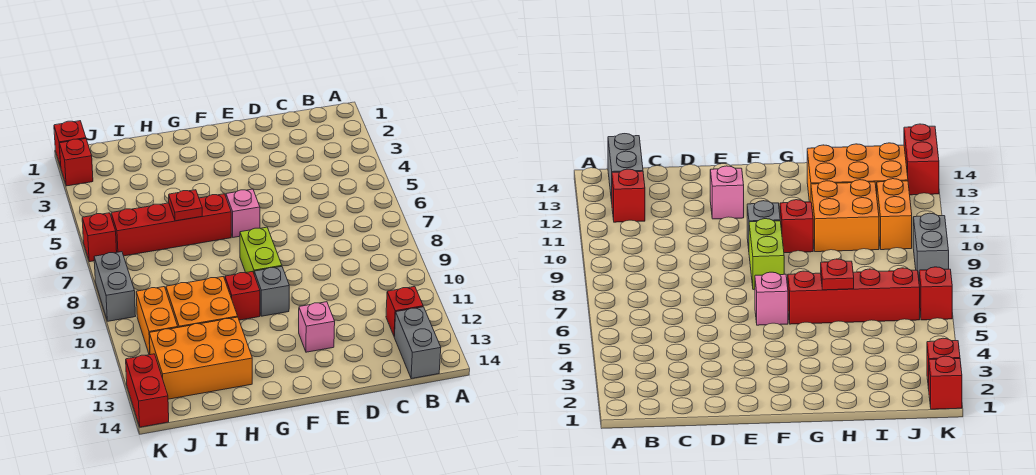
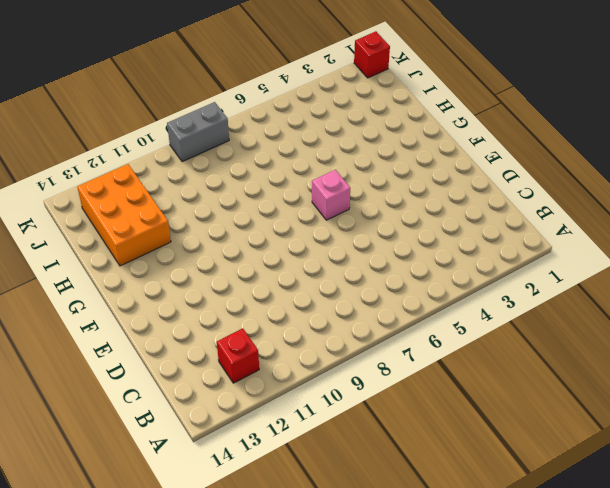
none -> grey brick B13:B14 level 1
none -> pink brick E12 level 1
none -> lime brick F8:F9 level 1

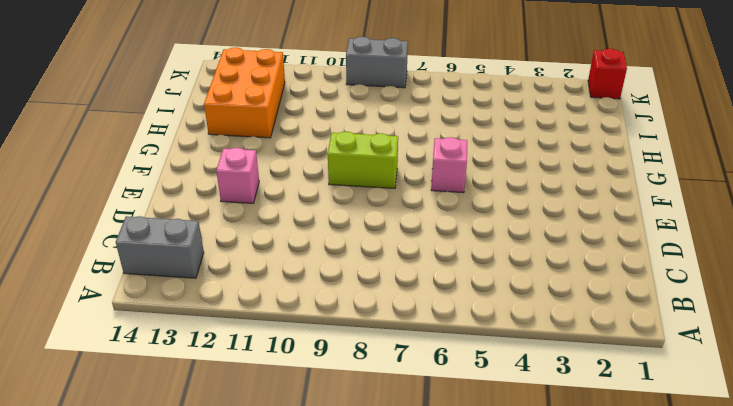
none -> red brick B12 level 1
none -> grey brick F10 level 1
none -> red brick G6:J6 level 1

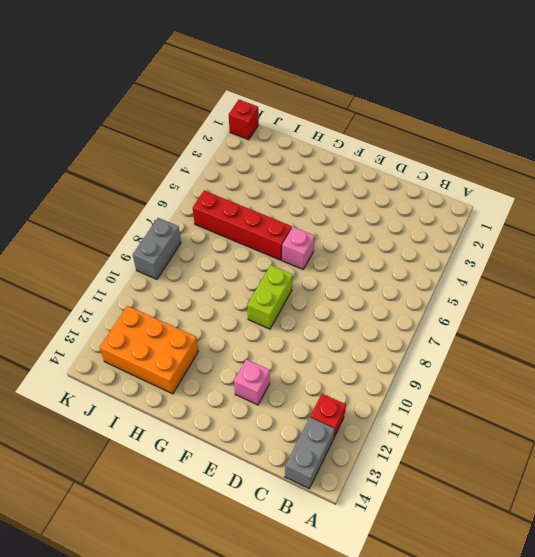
none -> grey brick F10 level 1
none -> red brick G10 level 1
none -> orange brick H10:I11 level 1

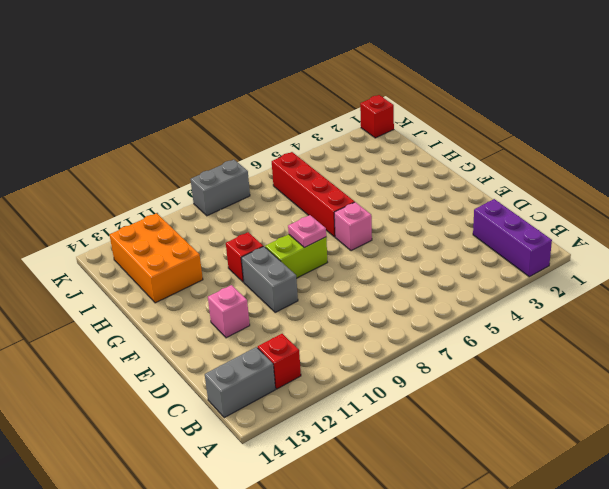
purple brick A2:C2 level 1 -> none
grey brick E10:F10 level 1 -> grey brick F10 level 1
pink plate F8 level 2 -> none
none -> orange brick H10:I11 level 1
none -> orange brick J10:J11 level 1
none -> red brick K2 level 1

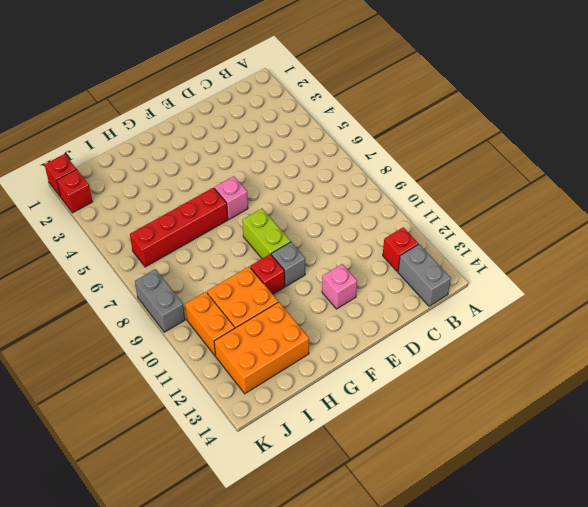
none -> red brick K6 level 1
none -> red brick K13:K14 level 1
none -> red plate H6 level 2

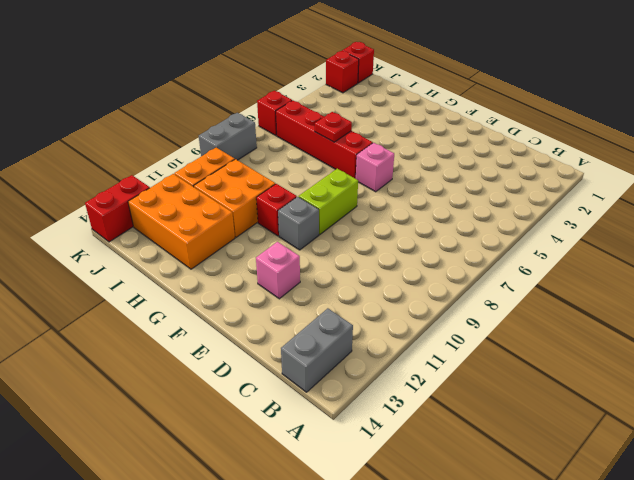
none -> red brick B12 level 1

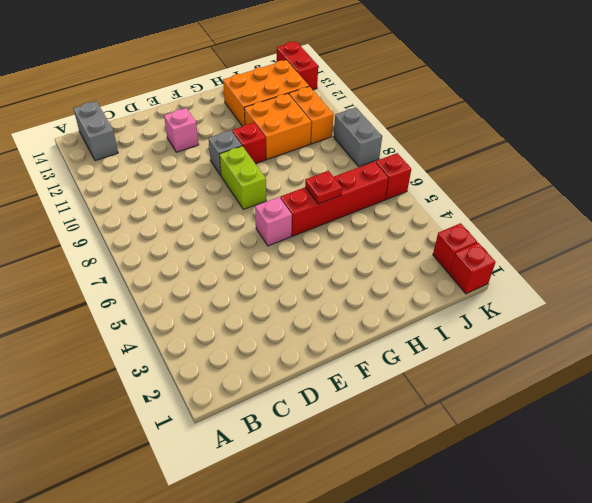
none -> red brick B12 level 1

